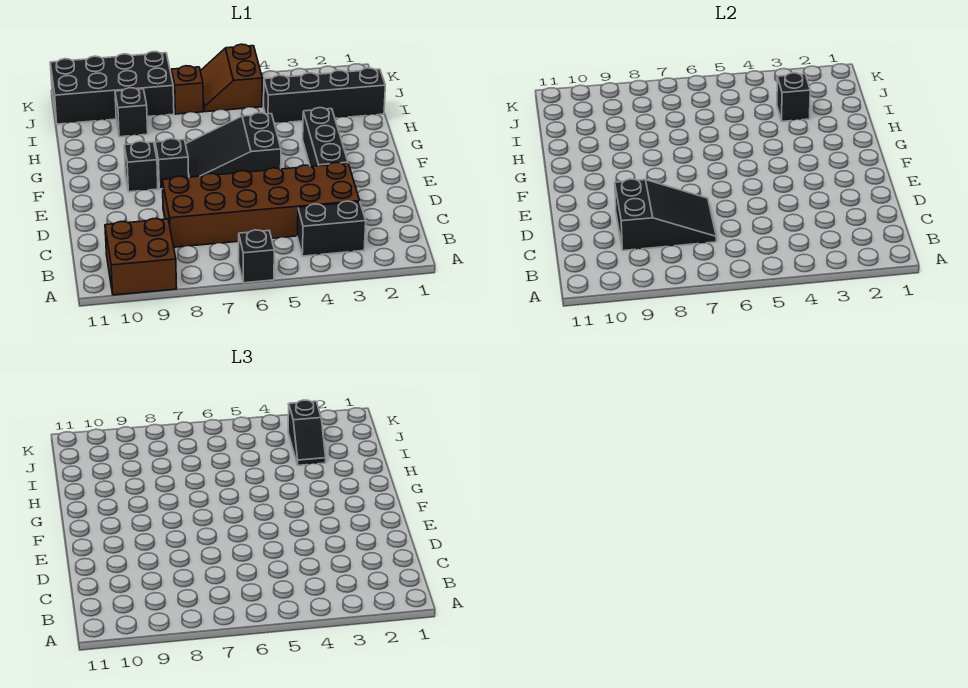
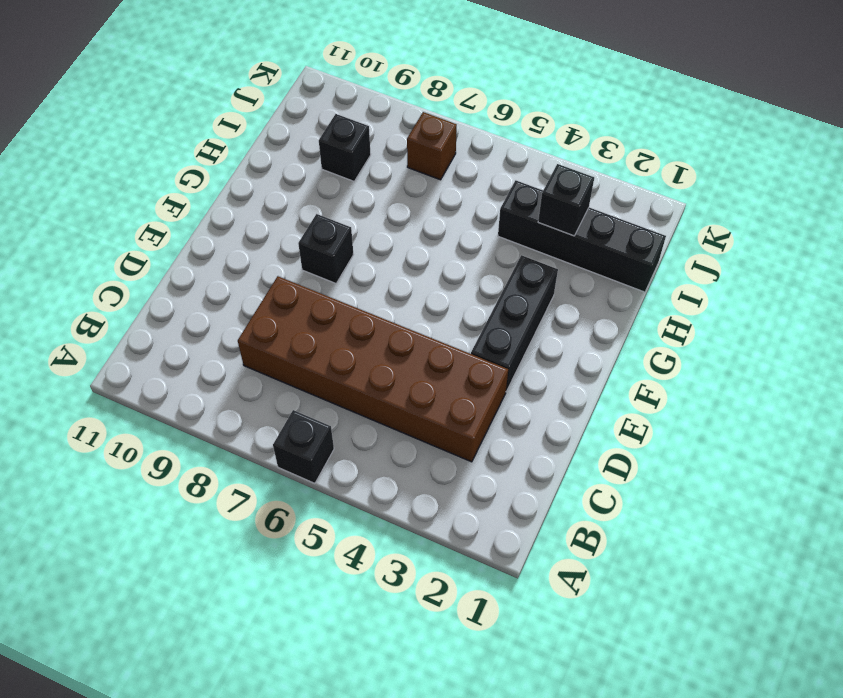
none -> brown brick A9:B10 level 1
none -> black brick B3:B4 level 1
none -> black slope F5:G7 level 1 top 5

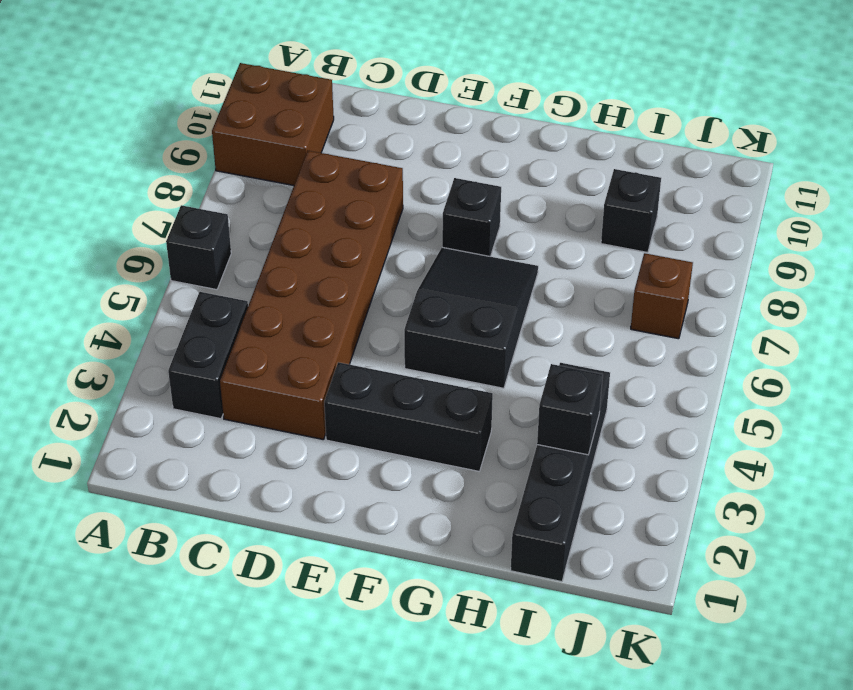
none -> black brick F9 level 1
none -> brown slope J5:K6 level 1 top 5
none -> black brick J8:K11 level 1

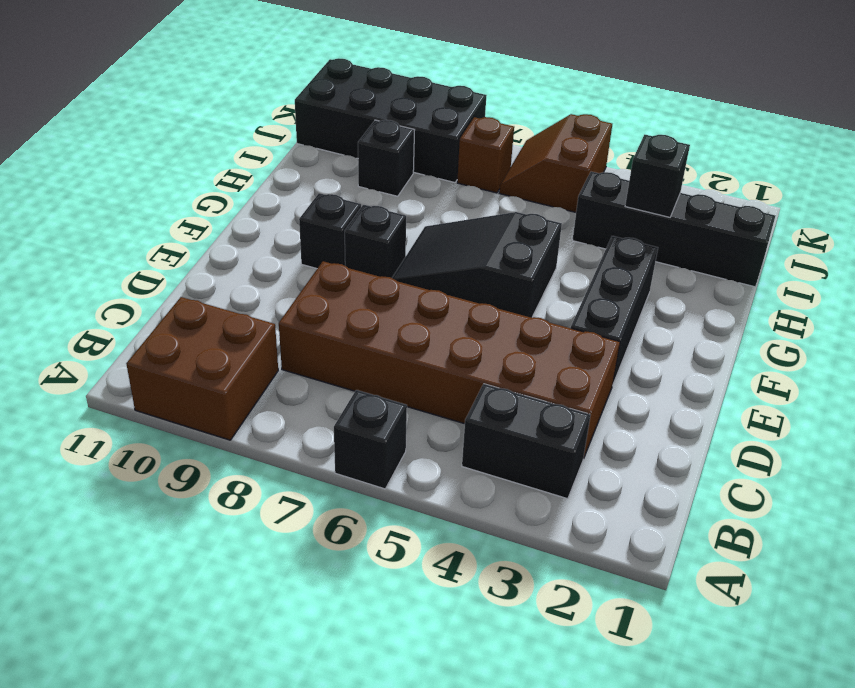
none -> black slope C7:D9 level 2 top 9
none -> black slope I3:J3 level 3 top J

